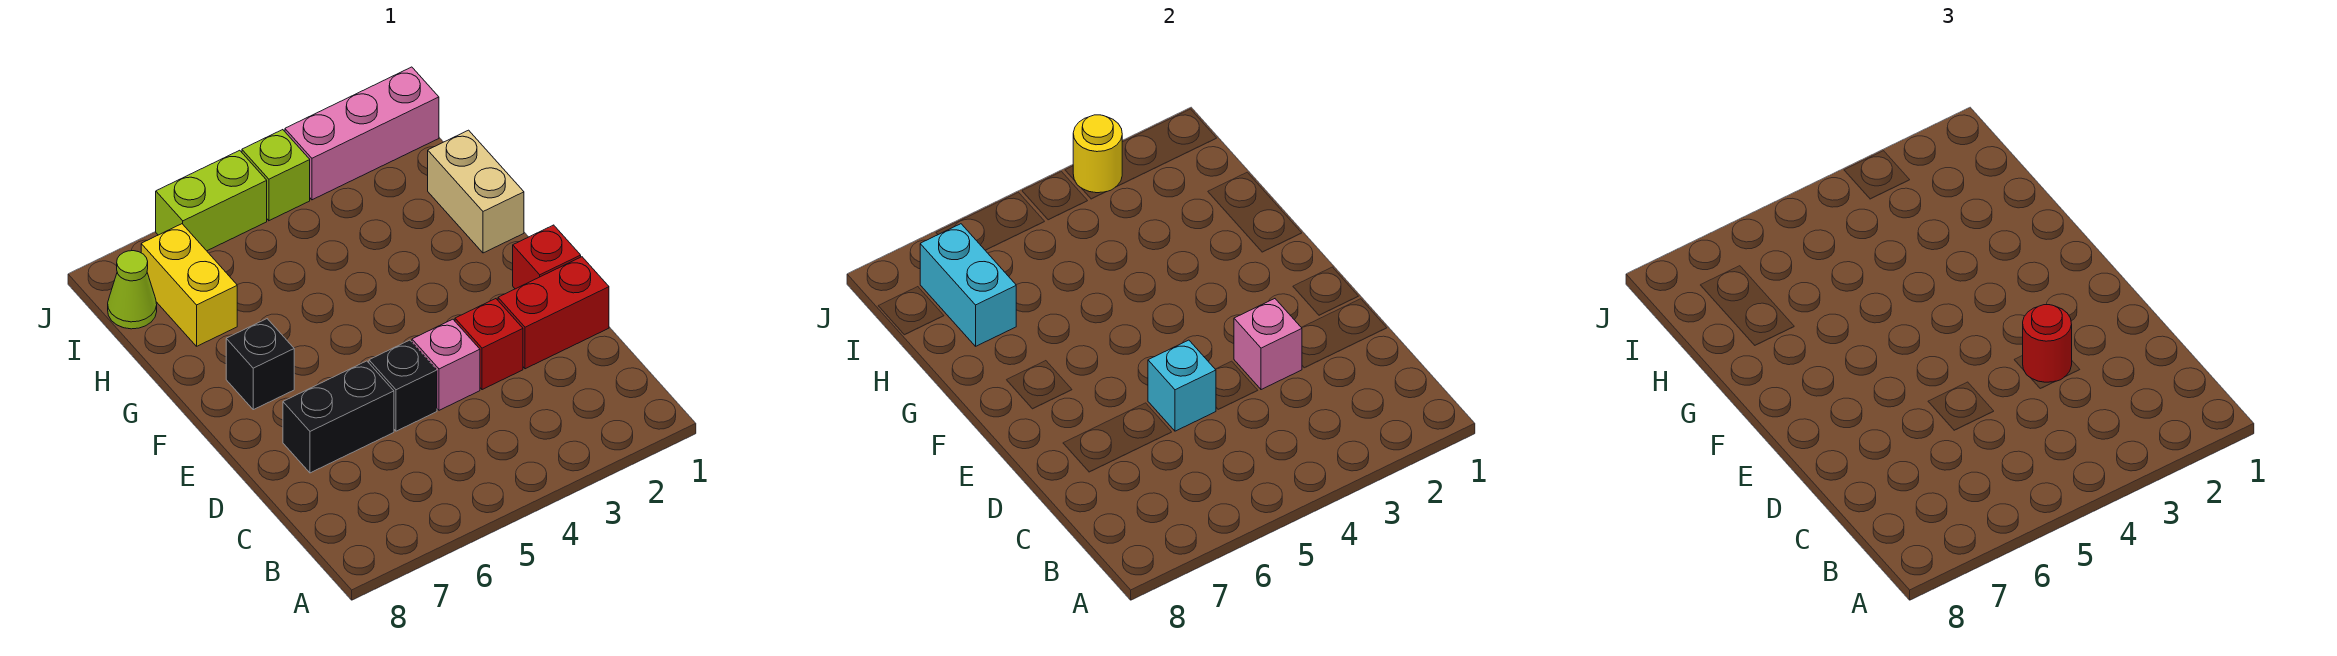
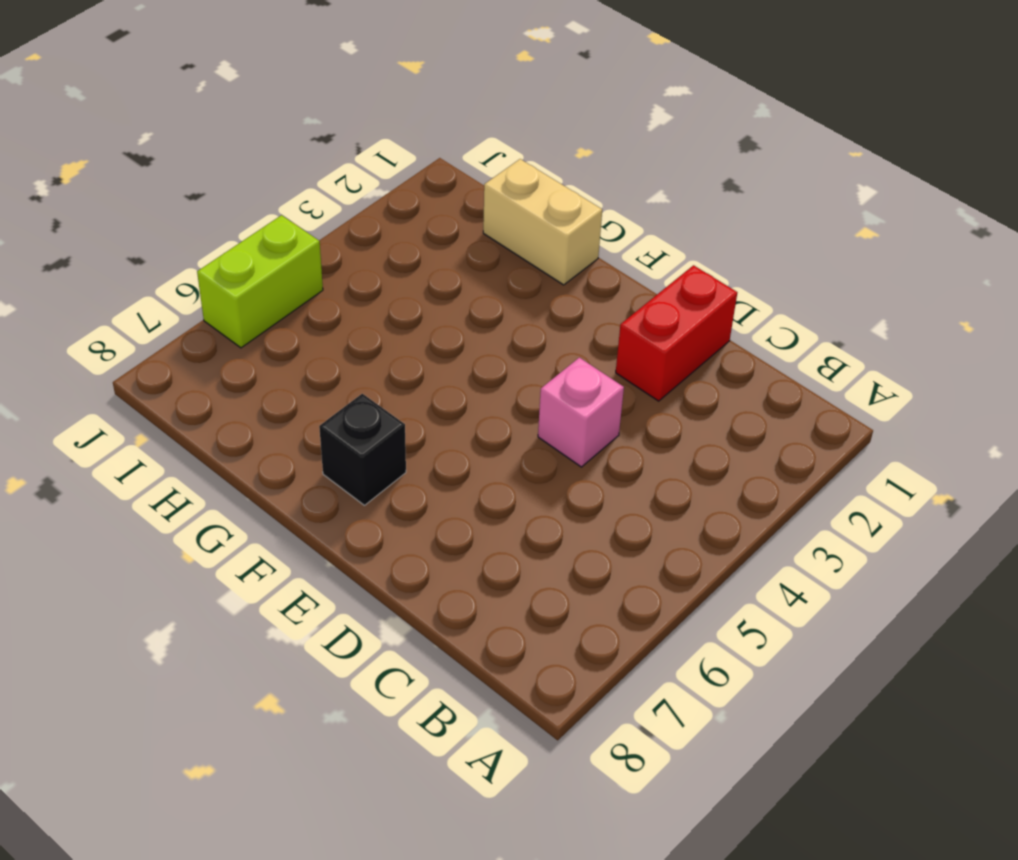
none -> red brick D3 level 1
none -> black brick D5 level 1
none -> black brick D6:D7 level 1

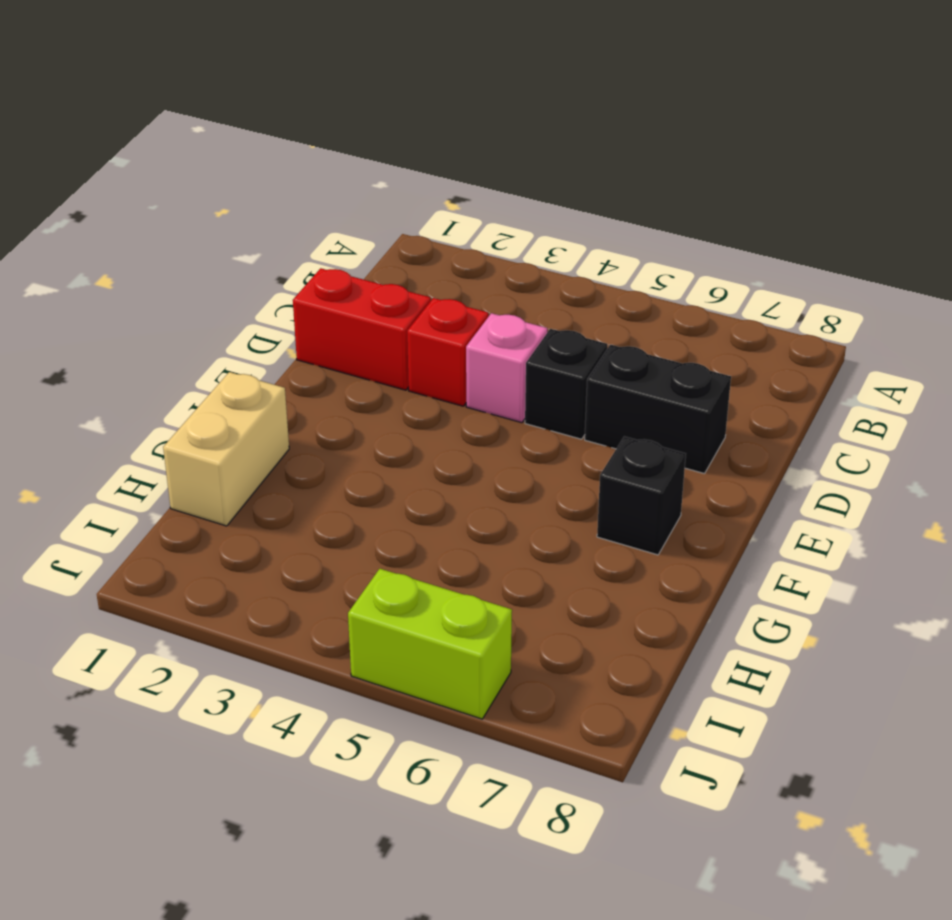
none -> red brick E1 level 1
none -> yellow brick H7:I7 level 1
none -> lime cone I8 level 1

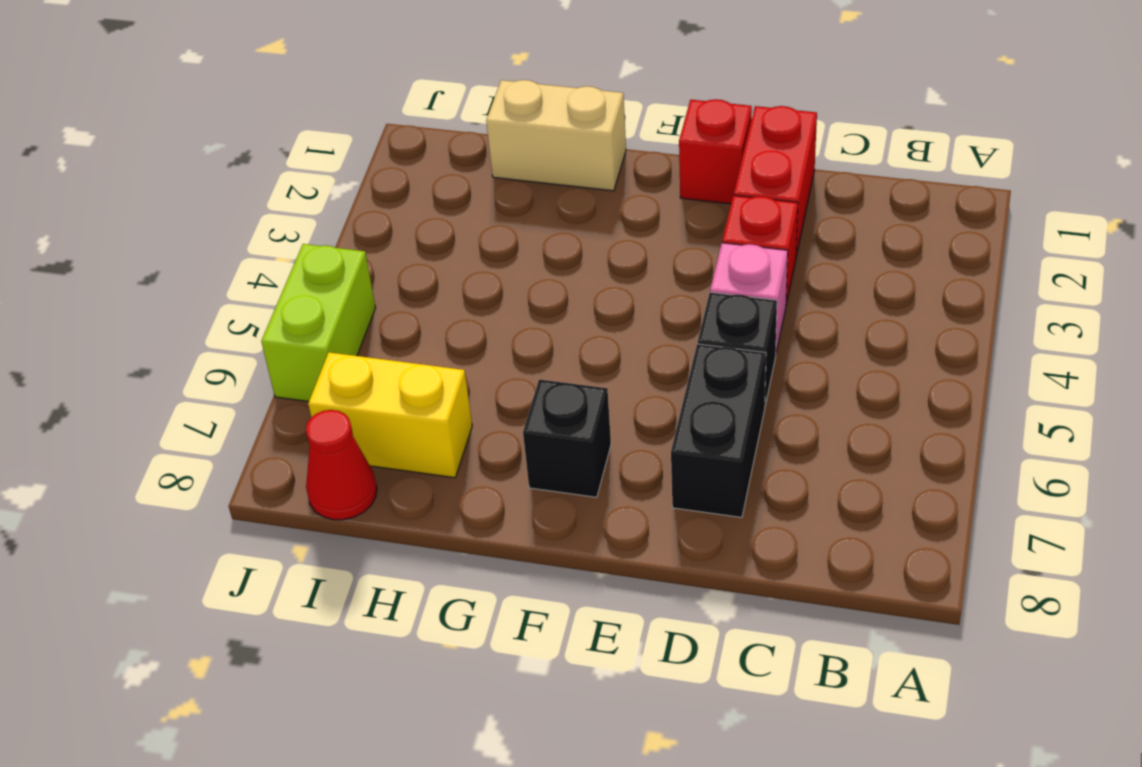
red cone I8 level 1 -> lime cone I8 level 1
none -> pink brick J1:J3 level 1
none -> lime brick J4 level 1
none -> pink brick D3 level 2

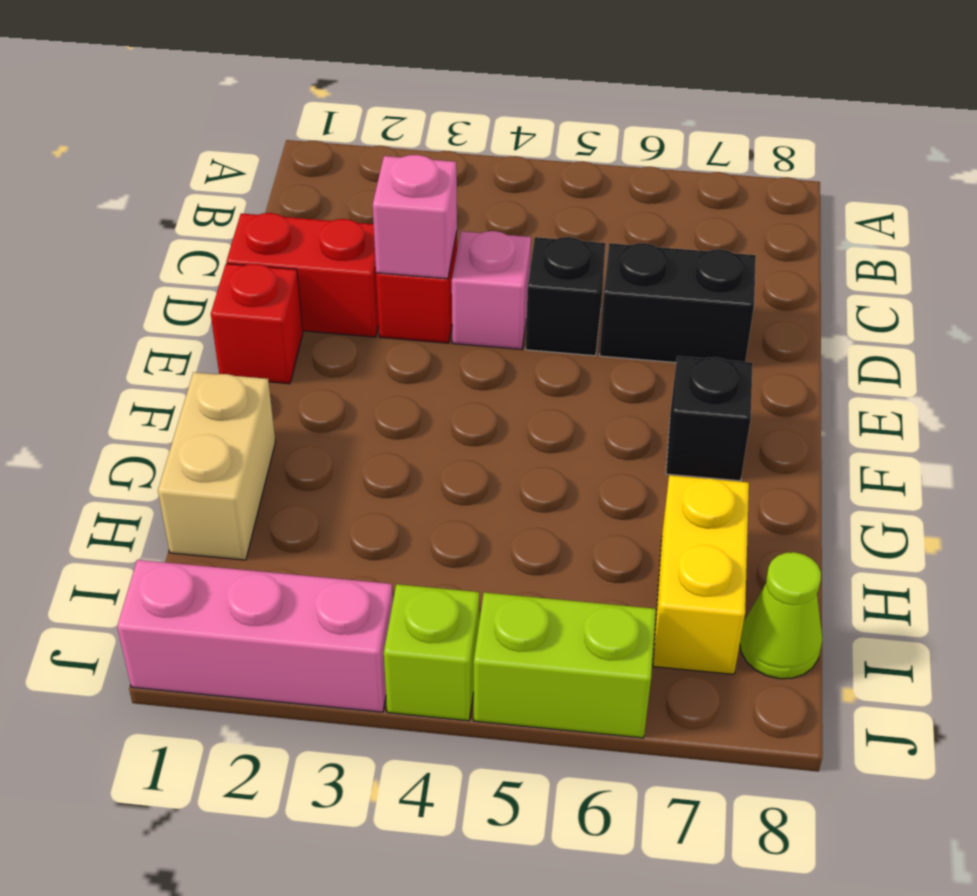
none -> cyan brick D5 level 2
none -> cyan brick H7:I7 level 2
none -> yellow round brick J3 level 2

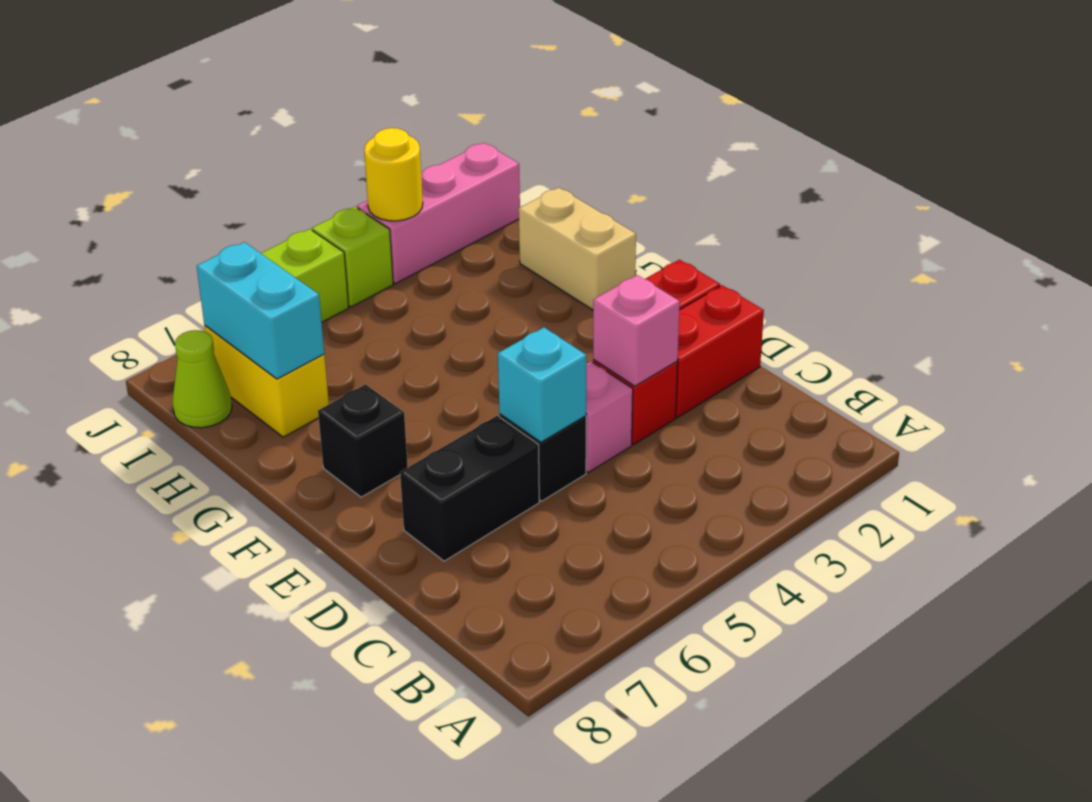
none -> red round brick D3 level 3

